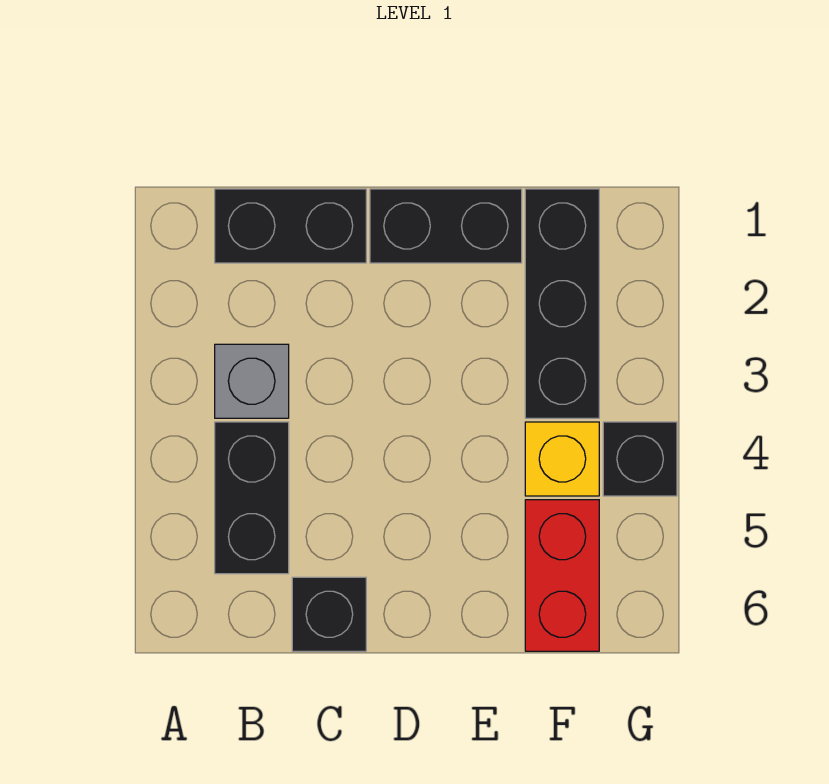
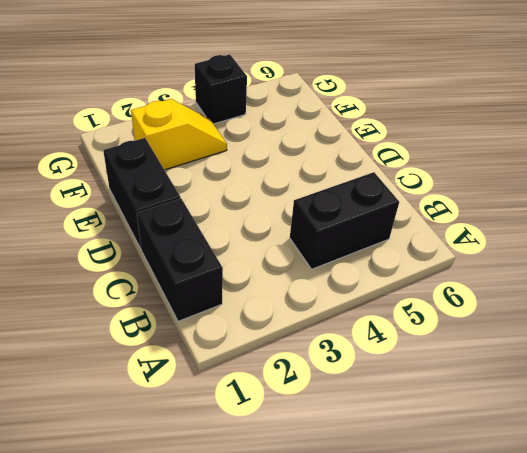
yellow slope F2:F3 level 1 top 2 -> black brick F1:F3 level 1
none -> grey brick B3 level 1
none -> black brick C6 level 1

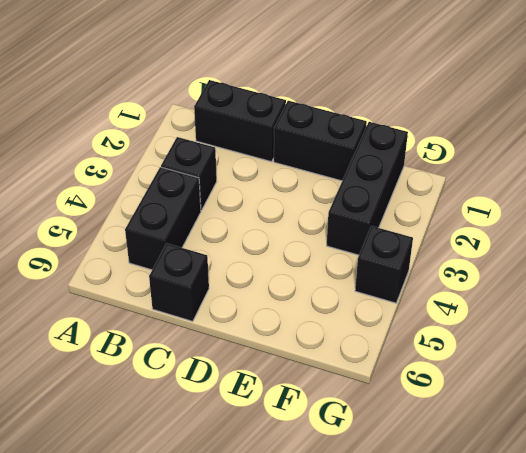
black brick B3 level 1 -> grey brick B3 level 1
none -> yellow brick F4 level 1
none -> red brick F5:F6 level 1

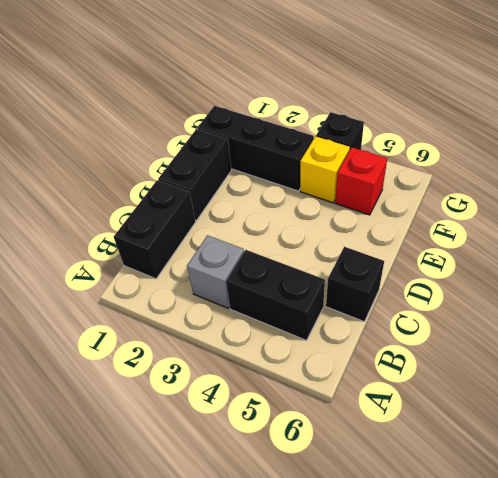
red brick F5 level 1 -> red brick F5:F6 level 1

